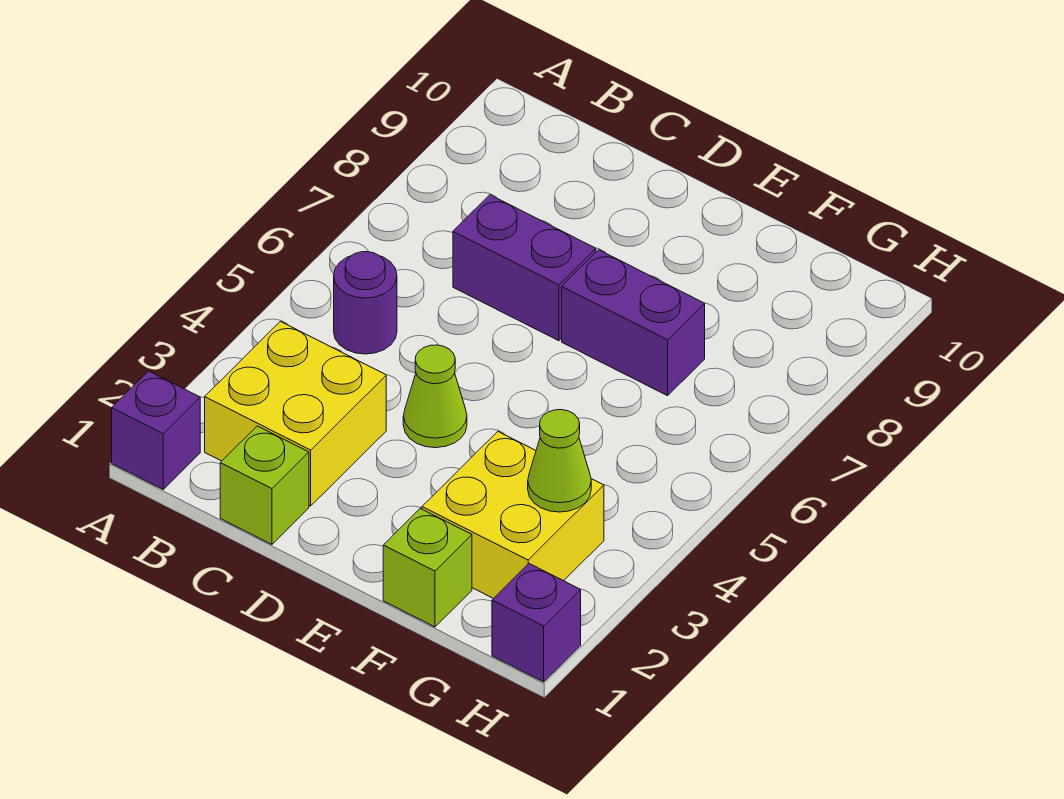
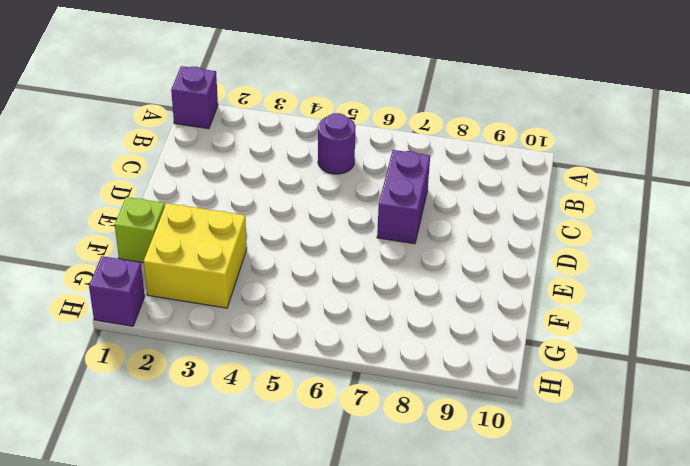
none -> yellow brick B2:C3 level 1
none -> lime brick C1 level 1

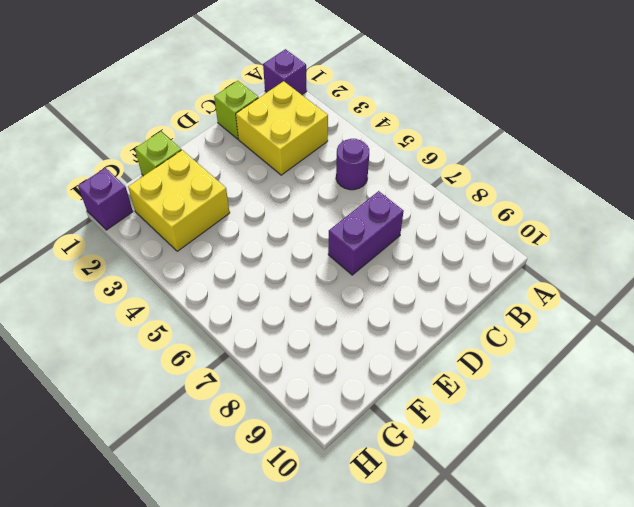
none -> lime cone D4 level 1
none -> purple brick E7:F7 level 1

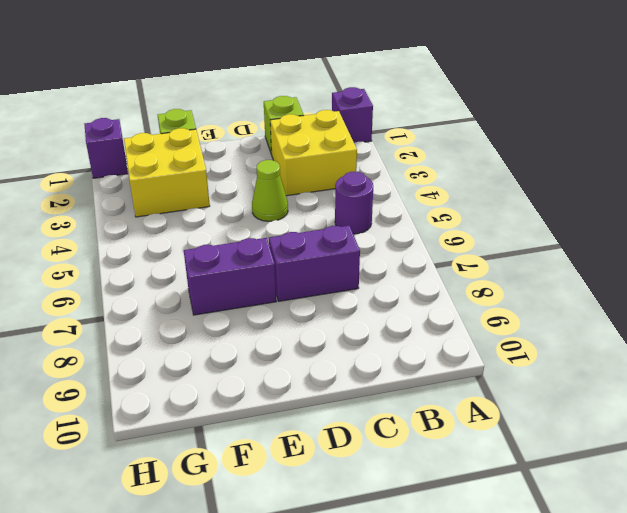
none -> lime cone G3 level 2

